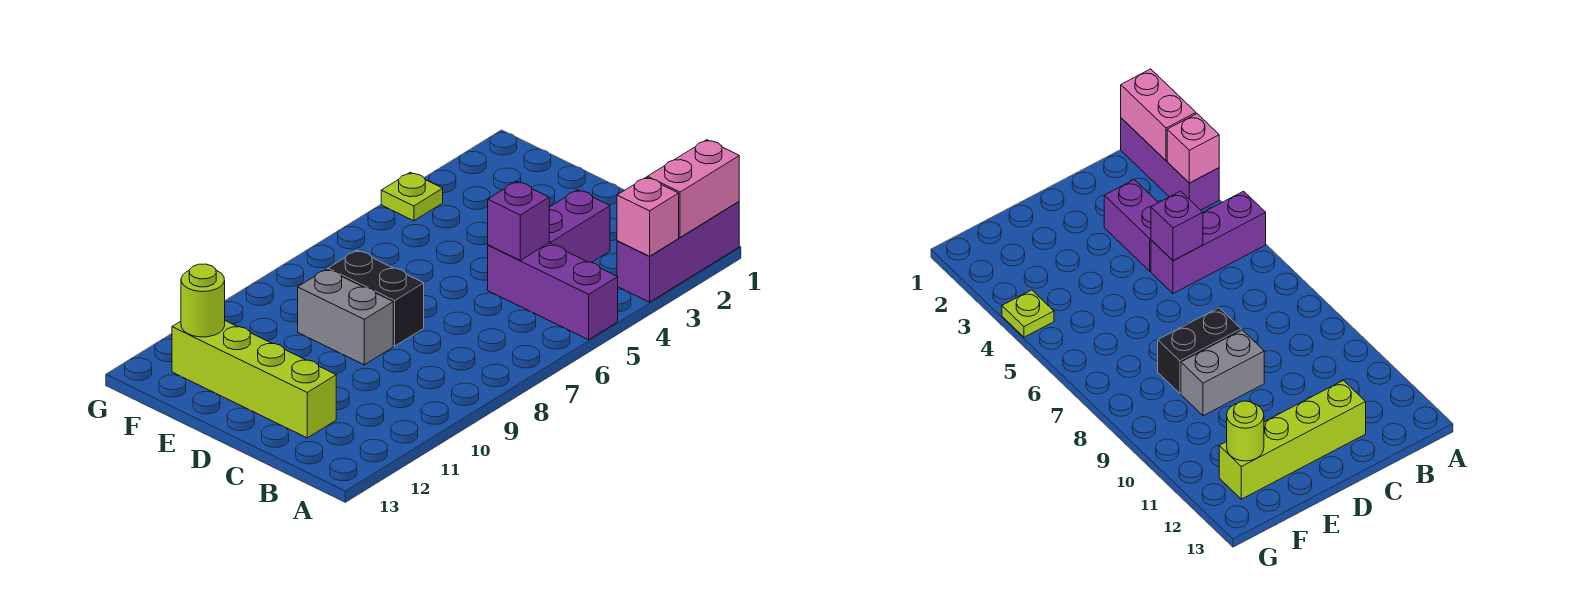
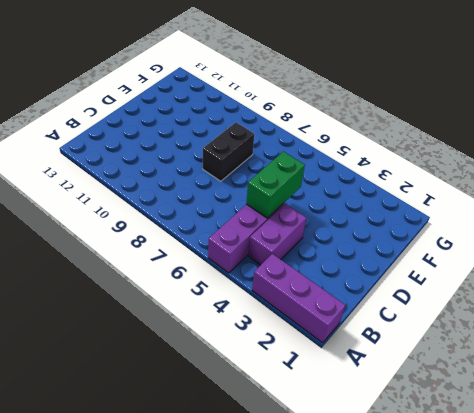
purple brick B4:C4 level 1 -> purple brick C3:C4 level 1
green brick C5:D5 level 2 -> purple brick C5 level 2
none -> lime brick C12:F12 level 1
none -> grey brick D9:E9 level 1

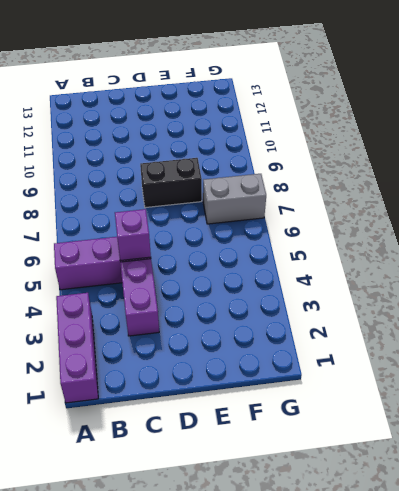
grey brick F7:G7 level 1 -> grey brick D9:E9 level 1
none -> lime brick C12:F12 level 1
none -> lime plate G4 level 1

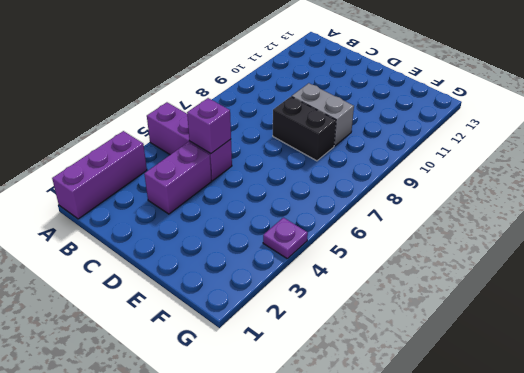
purple plate G4 level 1 -> lime plate G4 level 1
none -> lime brick C12:F12 level 1
none -> pink brick A1:A2 level 2

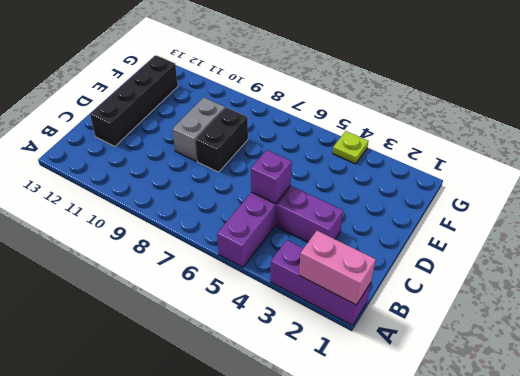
black brick C12:F12 level 1 -> lime brick C12:F12 level 1
none -> pink brick A3 level 2
none -> lime round brick F12 level 2

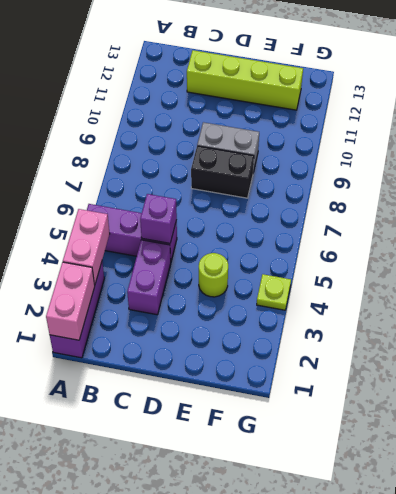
pink brick A3:A4 level 2 -> pink brick A3 level 2
lime round brick E4 level 1 -> lime round brick F12 level 2

